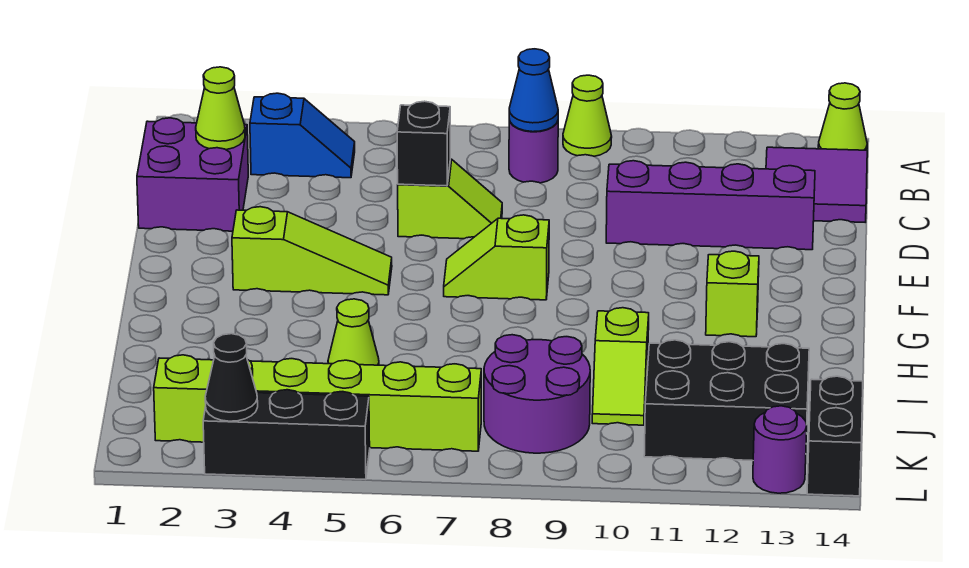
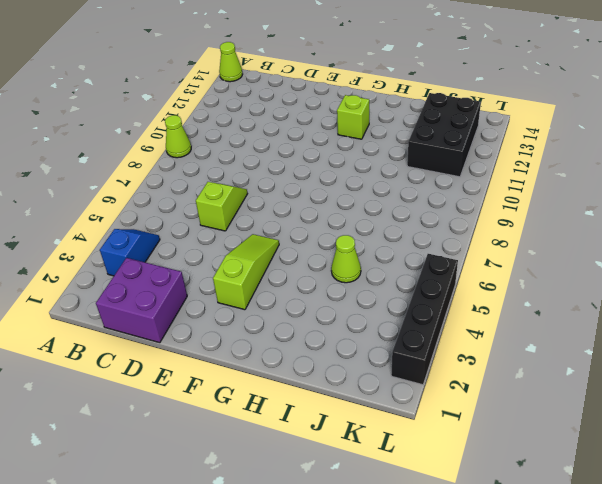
black brick L2:L5 level 1 -> black brick L3:L5 level 1
none -> purple round brick B8 level 1
none -> purple tile B13:C14 level 1
none -> purple brick D10:D13 level 1

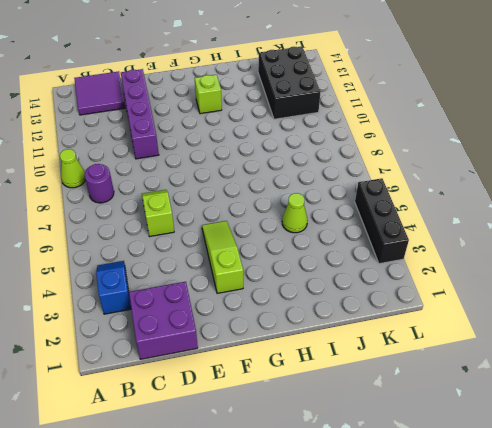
none -> lime cone A14 level 1
none -> lime slope F7:F8 level 1 top 8
none -> lime slope I10:J10 level 1 top I

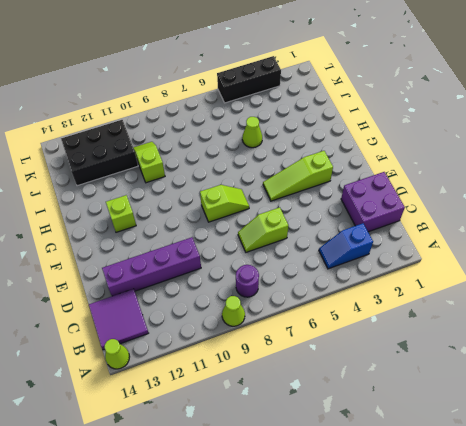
none -> purple round brick J8:K9 level 1
none -> lime brick K2:K7 level 1
none -> black brick K14:L14 level 1

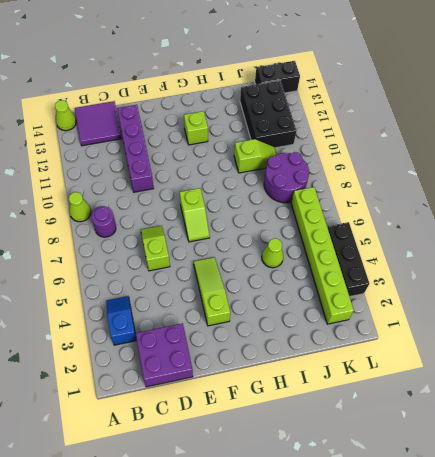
none -> purple round brick L13 level 1
none -> blue cone B8 level 2
none -> lime cone C2 level 2

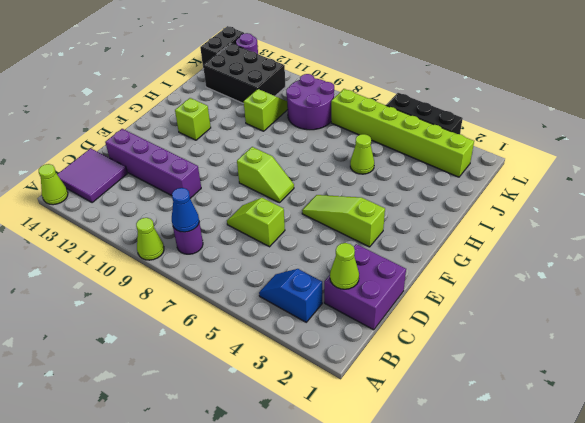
none -> black brick D6 level 2
none -> black cone L3 level 2

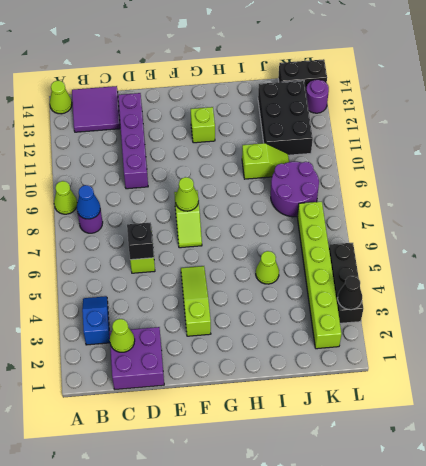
lime cone F8 level 2 -> none

